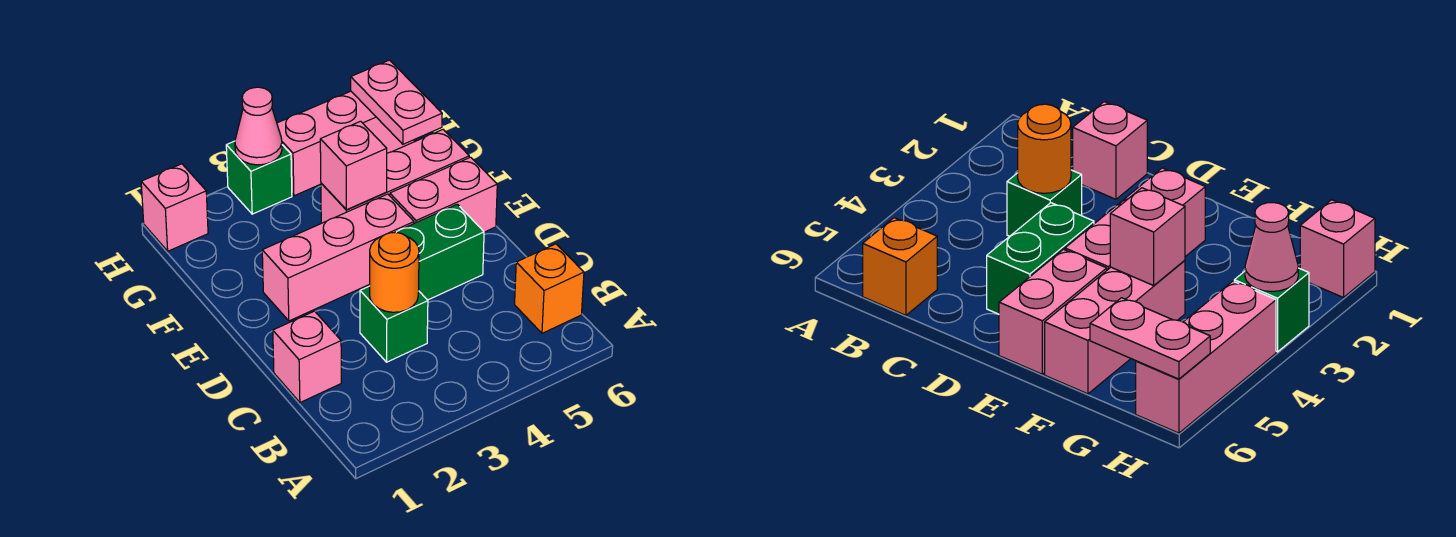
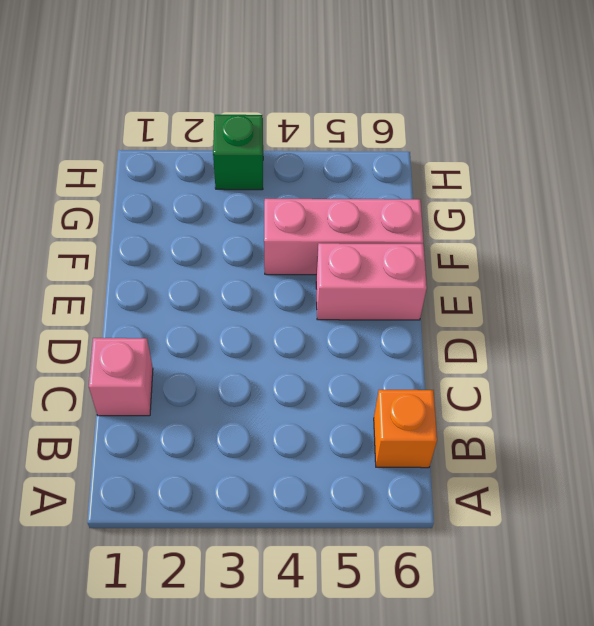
none -> green brick C3 level 1
none -> green brick D4:D5 level 1
none -> pink brick E2:E4 level 1

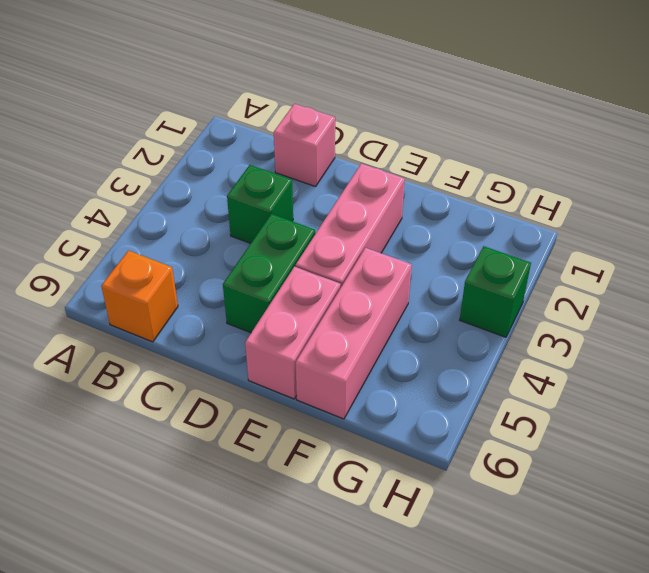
none -> pink brick H1 level 1
none -> pink brick H4:H6 level 1
none -> orange round brick C3 level 2

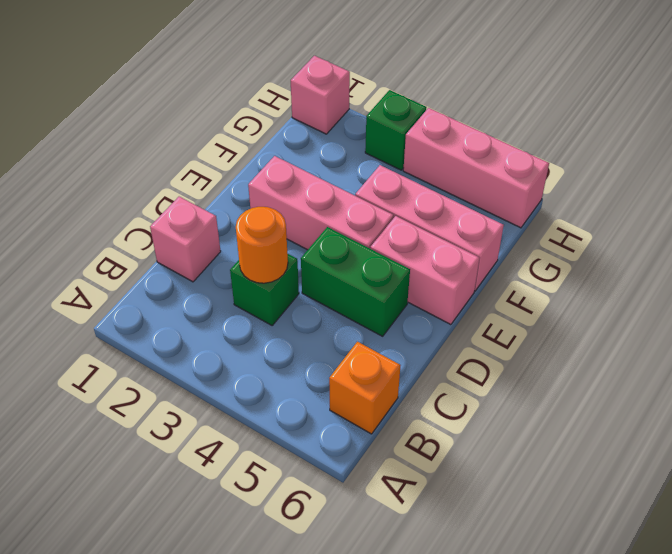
none -> pink brick F4 level 2
none -> pink plate G6:H6 level 2
none -> pink cone H3 level 2

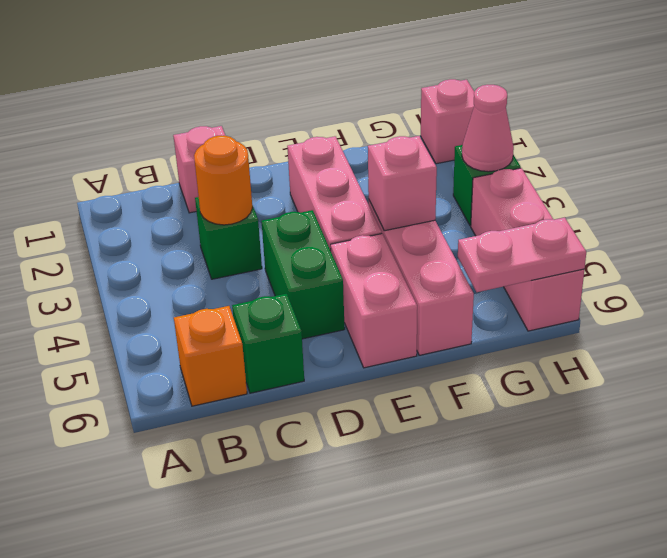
green brick C6 level 1 -> none

